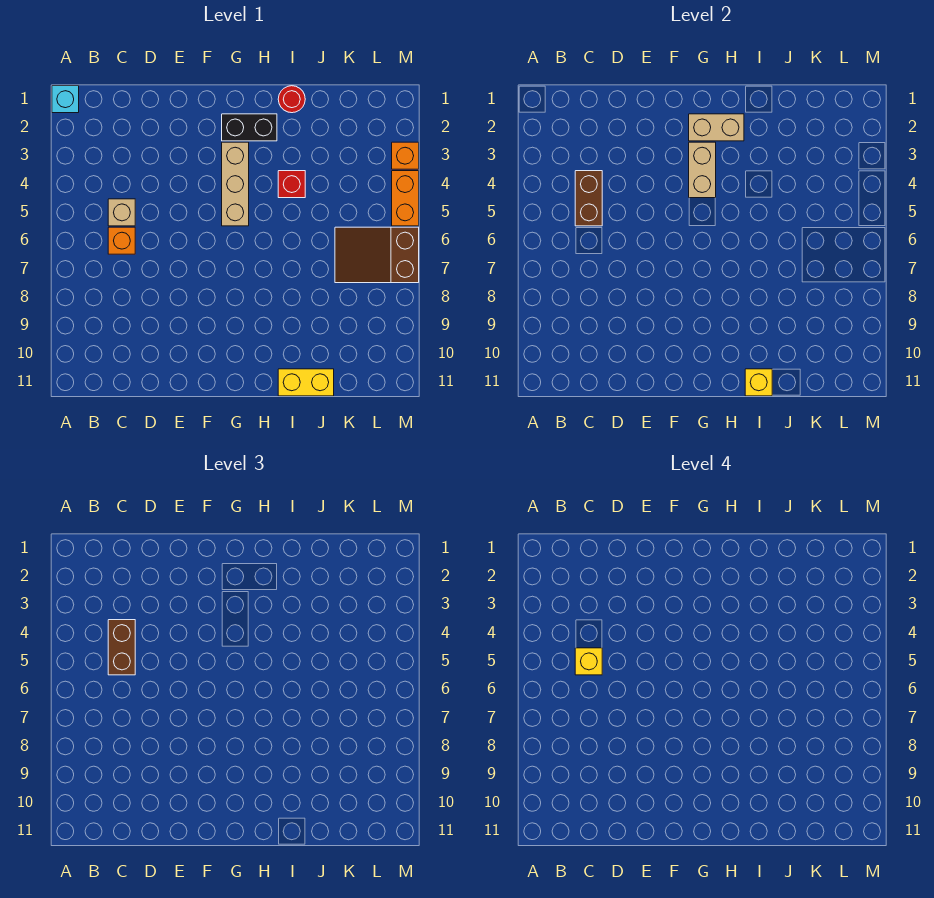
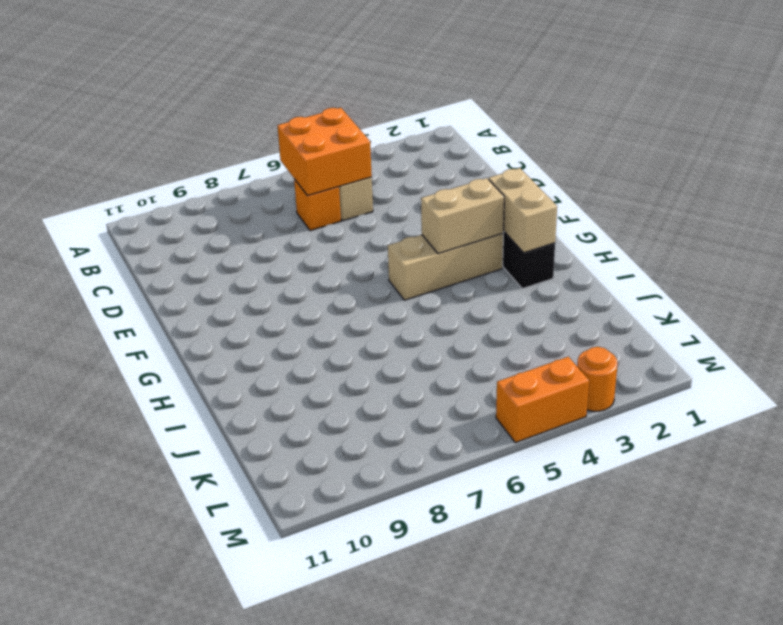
orange brick B5:C6 level 2 -> brown brick C4:C5 level 2
orange round brick M3 level 1 -> orange brick M3 level 1
none -> cyan brick A1 level 1
none -> red round brick I1 level 1
none -> red brick I4 level 1

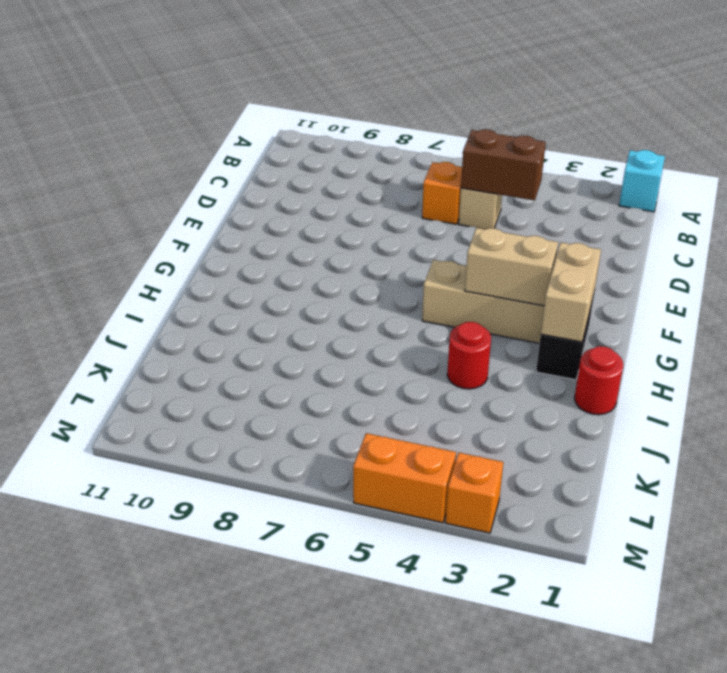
red round brick I4 level 1 -> red brick I4 level 1
none -> yellow brick I11:J11 level 1
none -> brown slope K6:M7 level 1 top M
none -> yellow brick I11 level 2

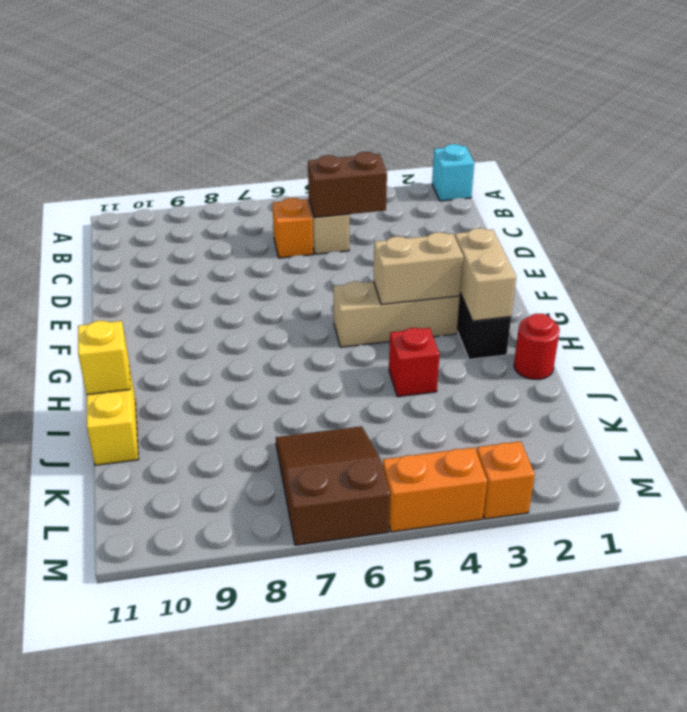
none -> brown brick C4:C5 level 3
none -> yellow brick C5 level 4

